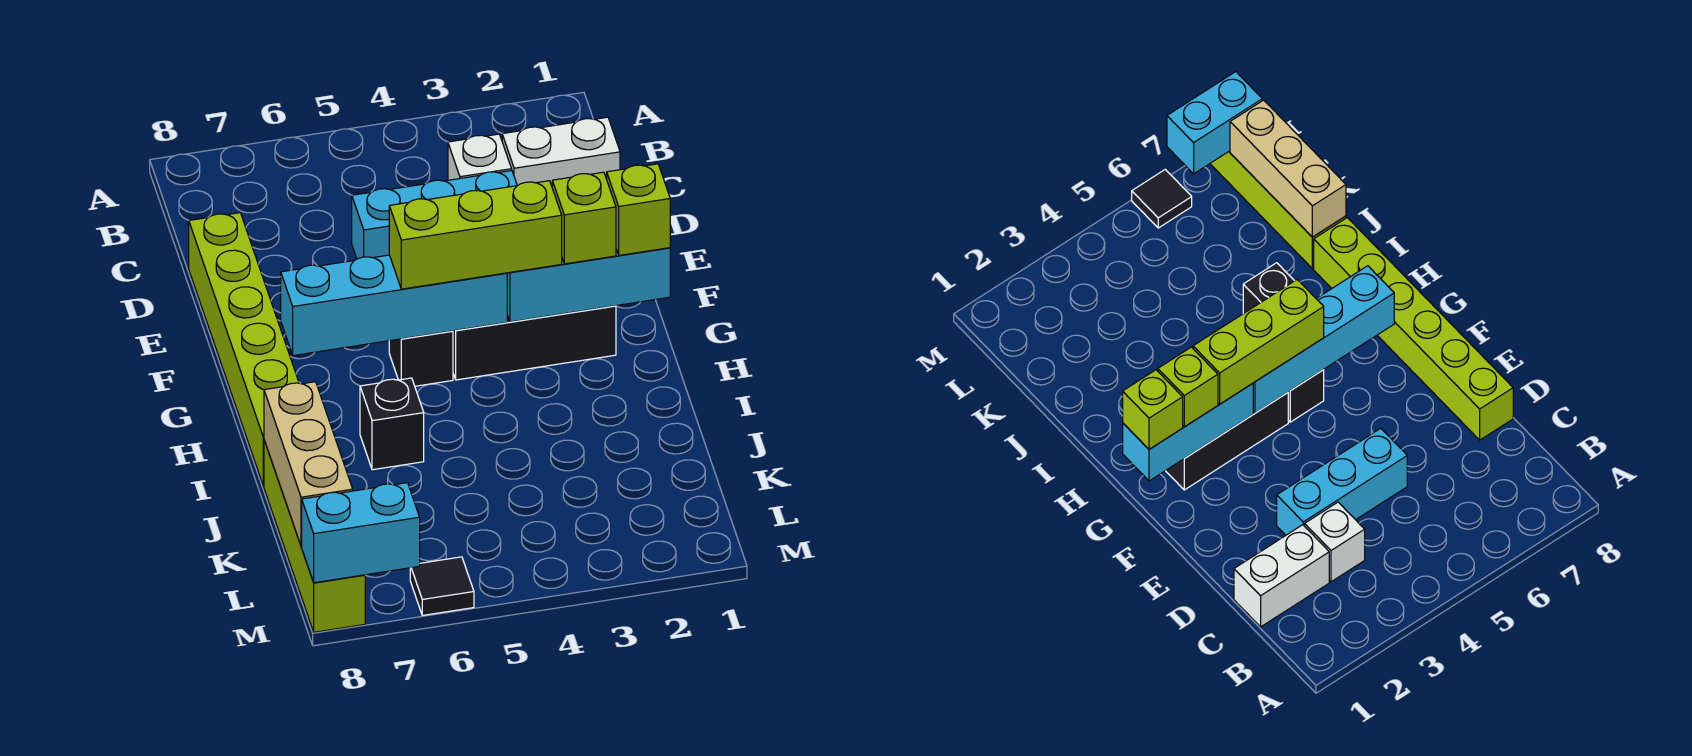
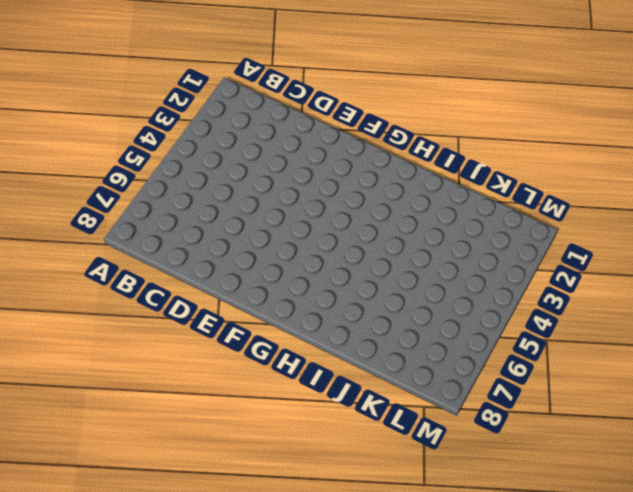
none -> white brick C1:C2 level 1
none -> white brick C3 level 1
none -> cyan brick D3:D5 level 1

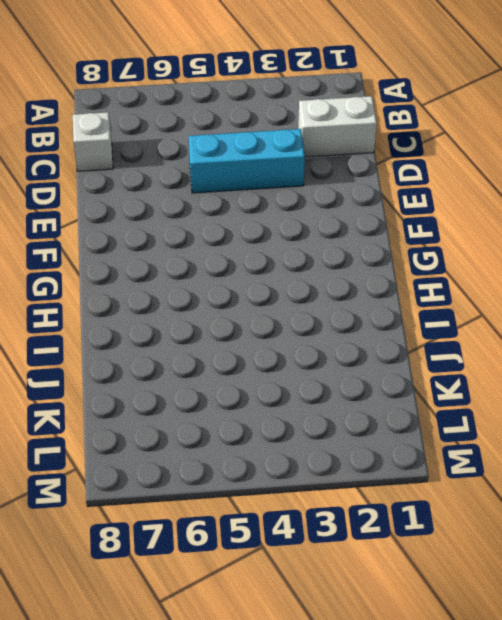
white brick C8 level 1 -> white brick C3 level 1
none -> lime brick D8:I8 level 1
none -> black brick G2:G4 level 1
none -> black brick G5 level 1

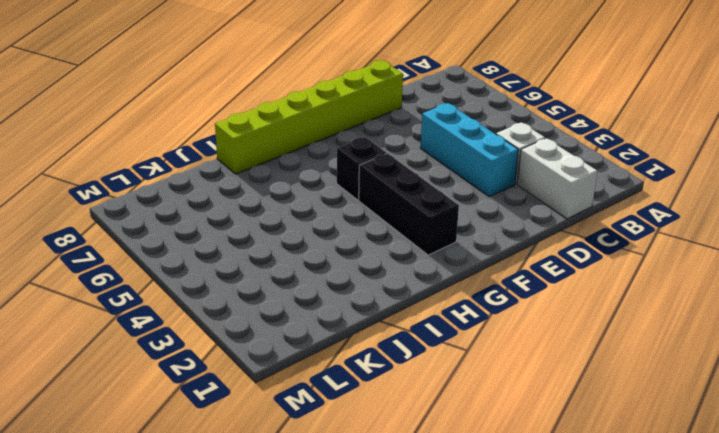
none -> black brick I6 level 1
none -> lime brick J8:M8 level 1
none -> black tile M6 level 1

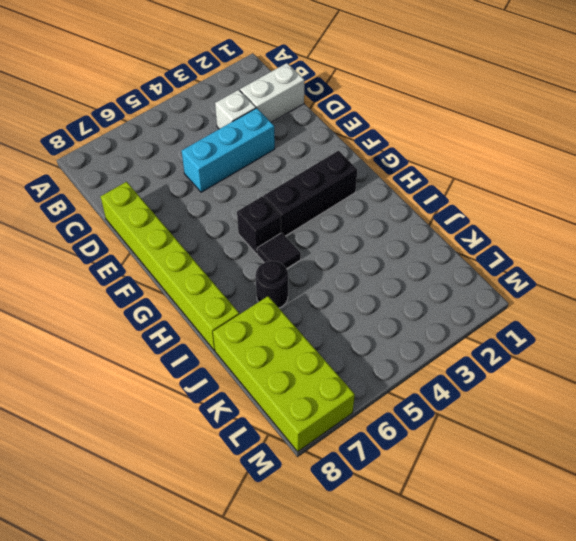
black tile H5 level 1 -> black tile M6 level 1
black round brick I6 level 1 -> black brick I6 level 1
lime brick J7:M8 level 1 -> lime brick J8:M8 level 1
none -> cyan brick G1:G3 level 2
none -> cyan brick G4:G7 level 2
none -> tan brick J8:L8 level 2

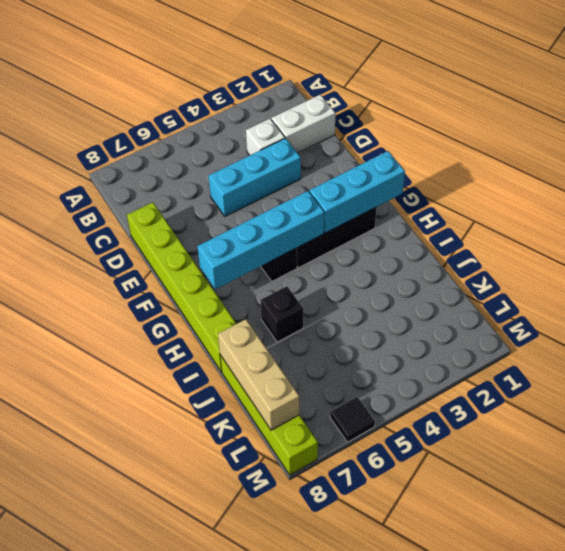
none -> cyan brick M7:M8 level 2
none -> lime brick G1 level 3
none -> lime brick G2 level 3

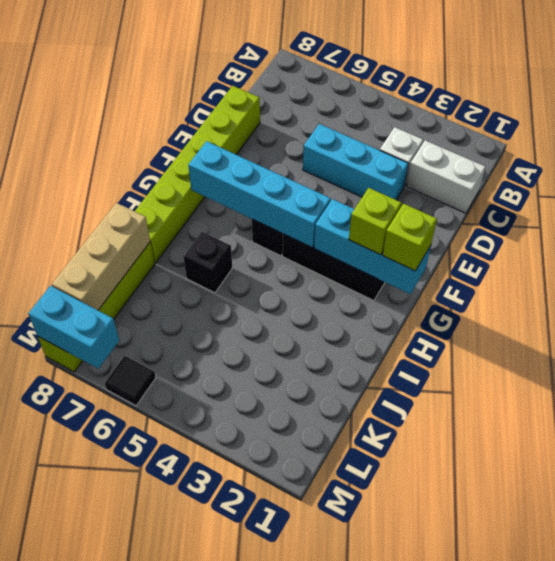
none -> lime brick G3:G5 level 3

